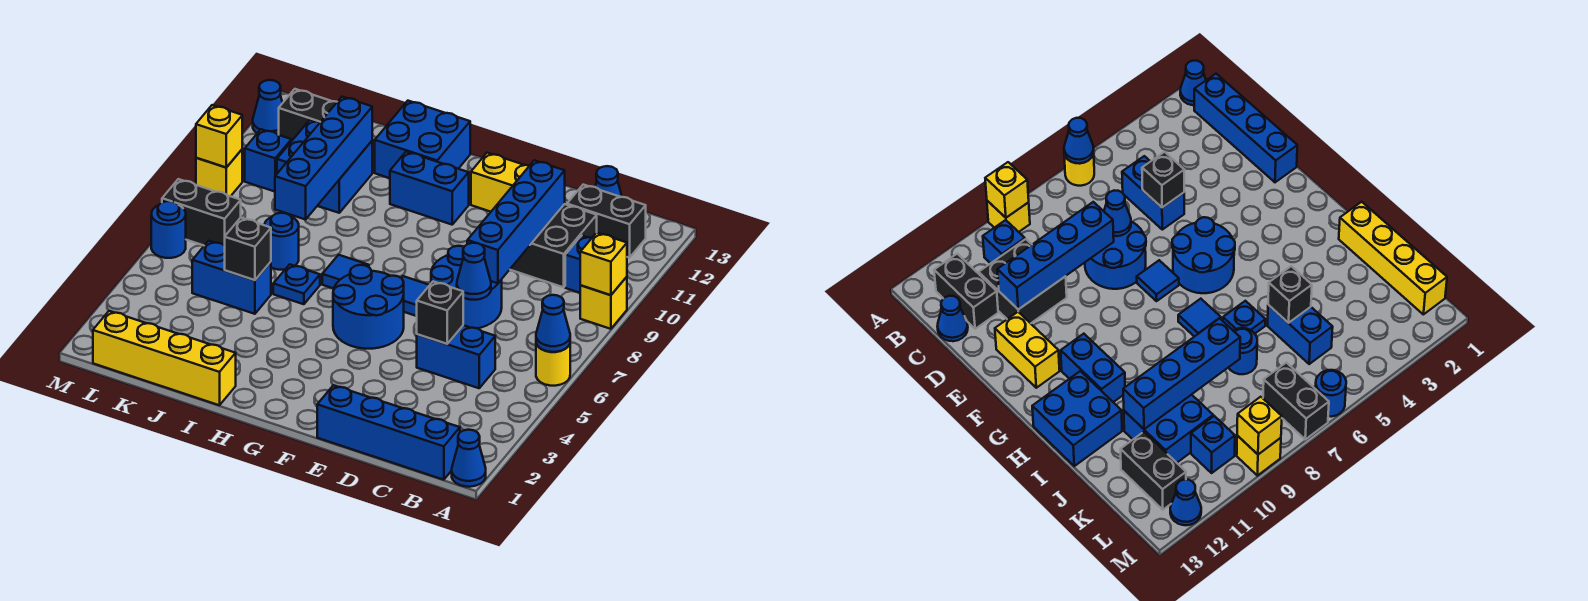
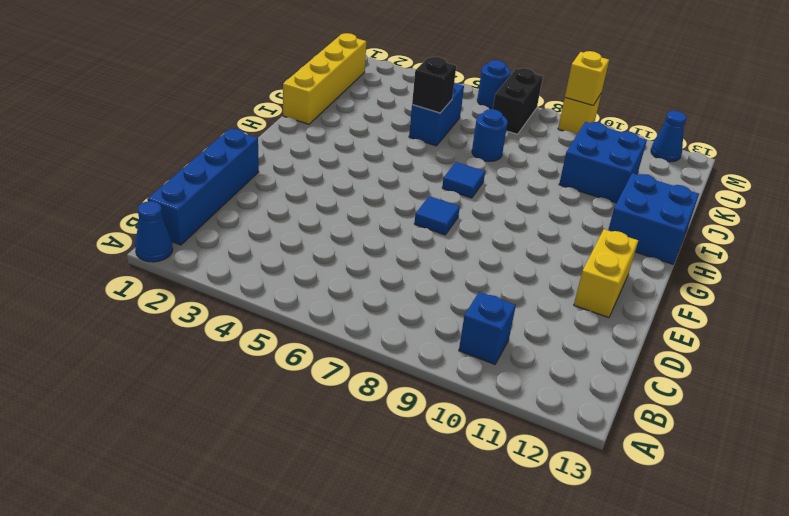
none -> yellow round brick A6 level 1
none -> yellow brick A9 level 1
none -> black brick B12:C12 level 1
none -> blue brick C5:D5 level 1

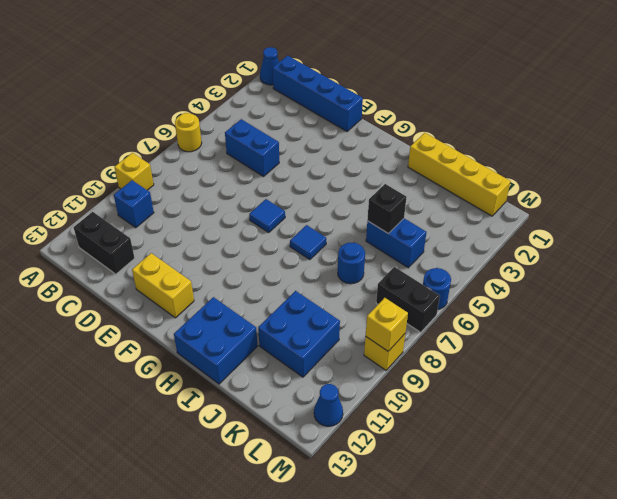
none -> black brick C10:D11 level 1
none -> blue cone C13 level 1
none -> blue round brick D7:E8 level 1
none -> blue round brick F5:G6 level 1

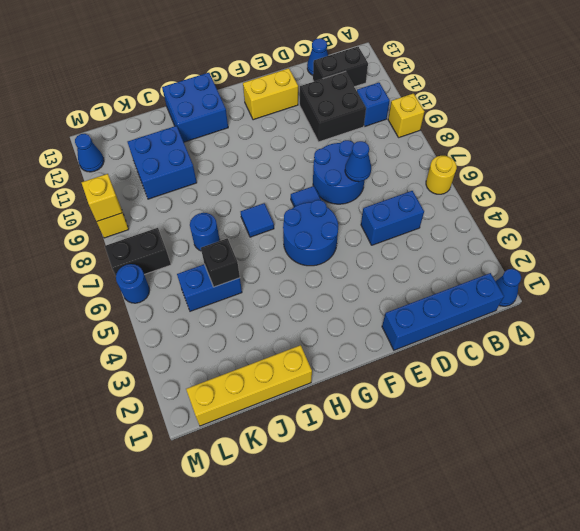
none -> blue brick G11:H11 level 1
none -> blue plate I6 level 1
none -> black brick K12:L12 level 1
none -> blue brick L10 level 1

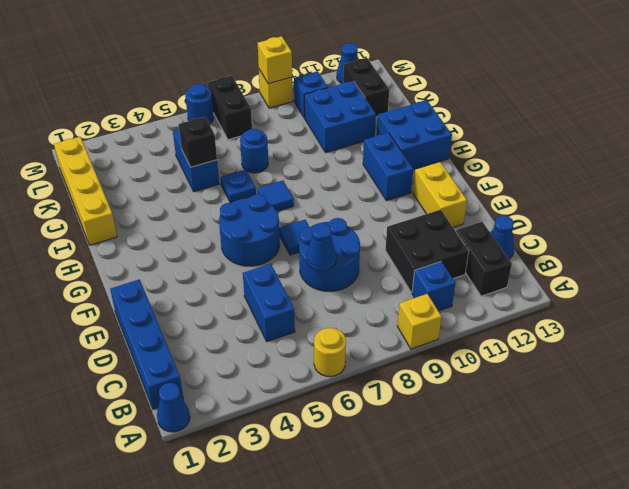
none -> blue cone A6 level 2
none -> yellow brick A9 level 2
none -> black brick D5 level 2
none -> blue brick D8:D11 level 2

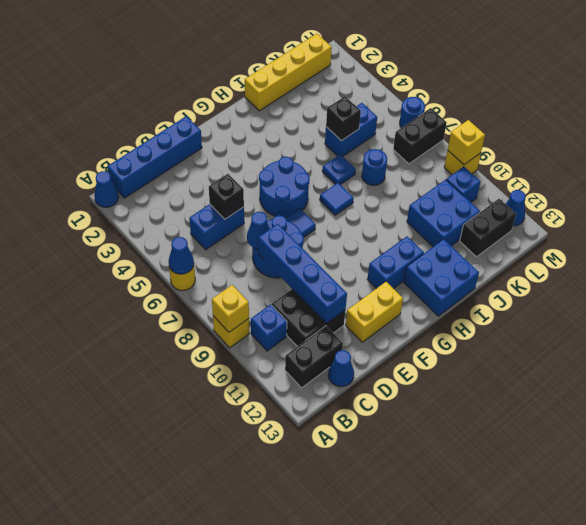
none -> blue brick J8:J11 level 2

